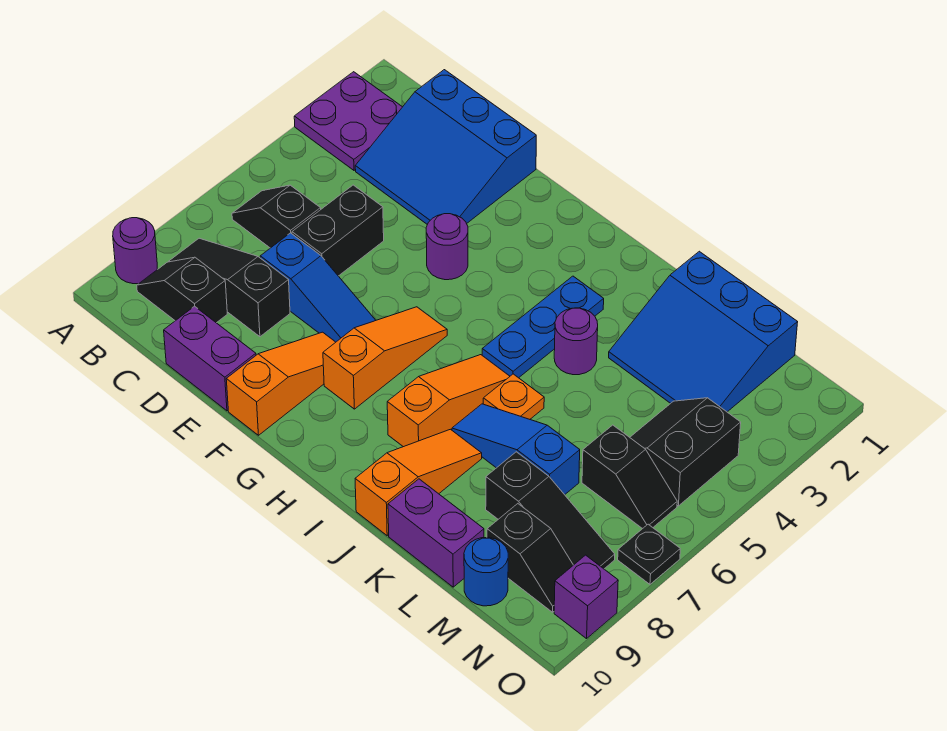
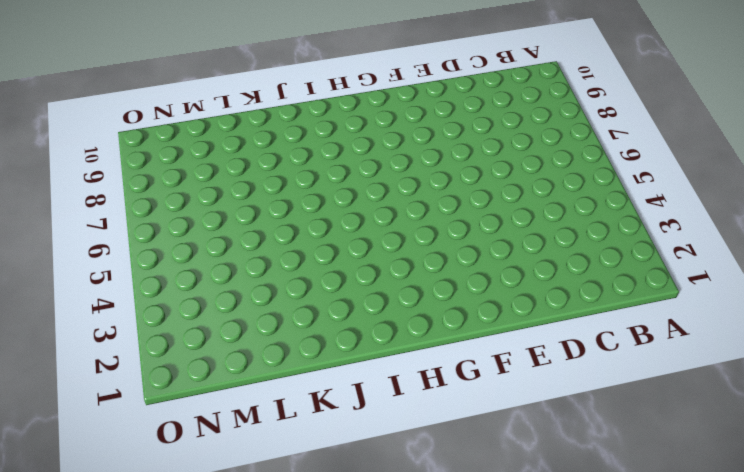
none -> purple plate A2:B3 level 1
none -> purple round brick A9 level 1
none -> black slope B6:C6 level 1 top C

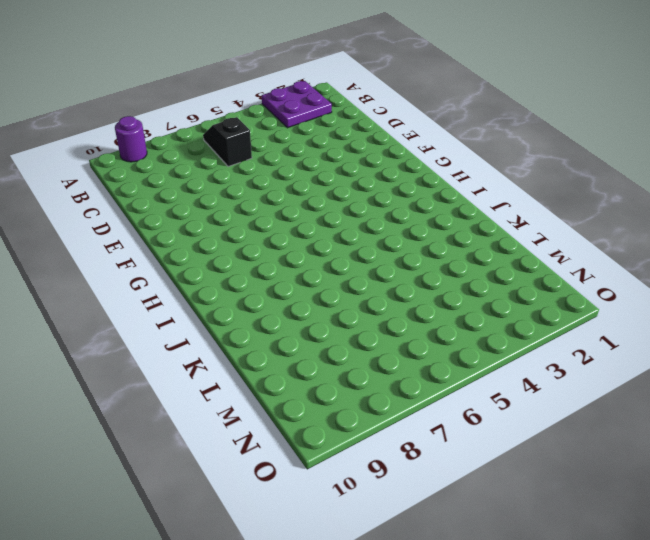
none -> black slope B8:D8 level 1 top D
none -> black slope B9:C9 level 1 top C
none -> blue slope C1:E3 level 1 top 1

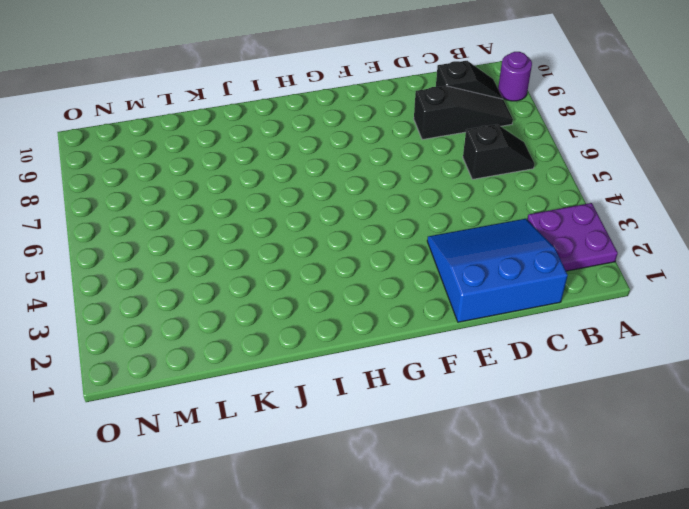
none -> black brick D5:D6 level 1
none -> blue slope D7:F7 level 1 top D
none -> purple brick D10:E10 level 1

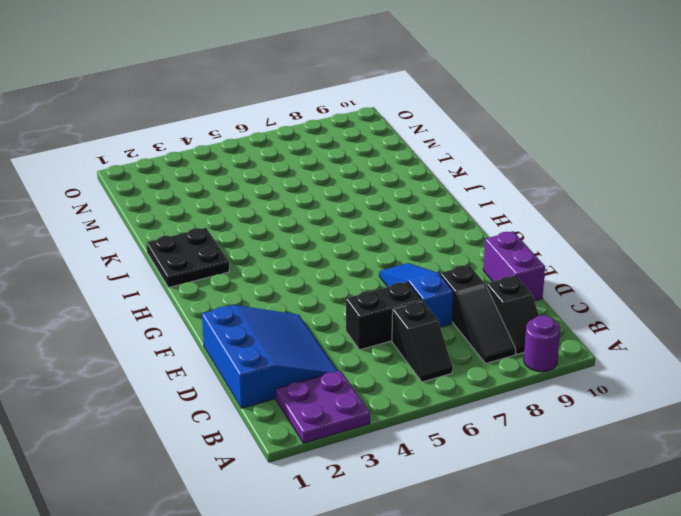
black plate I1:J2 level 1 -> none
none -> purple round brick F4 level 1
none -> orange slope F8:F10 level 1 top 10
none -> orange slope G6:G8 level 1 top 8

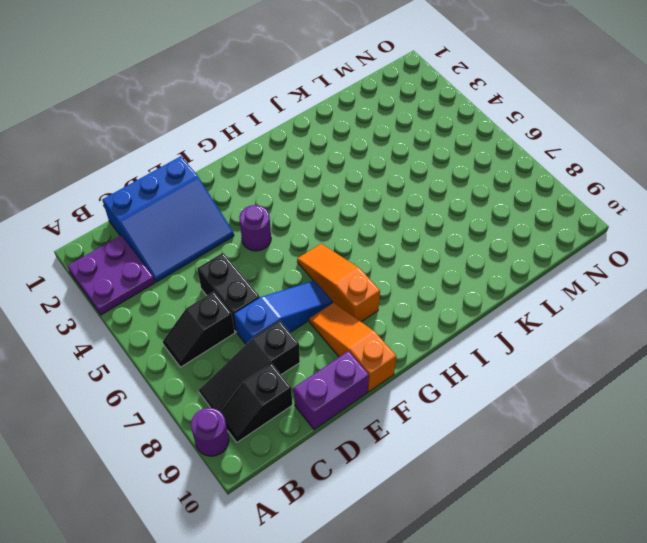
none -> blue plate I3:I5 level 1
none -> orange slope I6:I8 level 1 top 8
none -> purple round brick J4 level 1

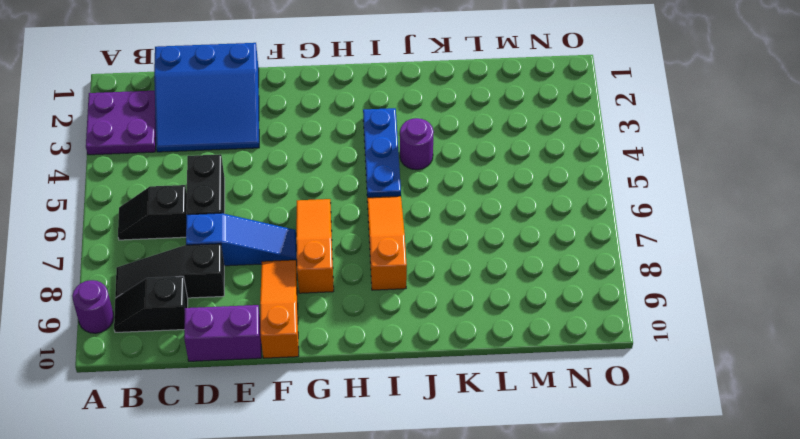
none -> purple round brick F4 level 1
none -> orange plate J6 level 1
none -> blue slope J7:L7 level 1 top L

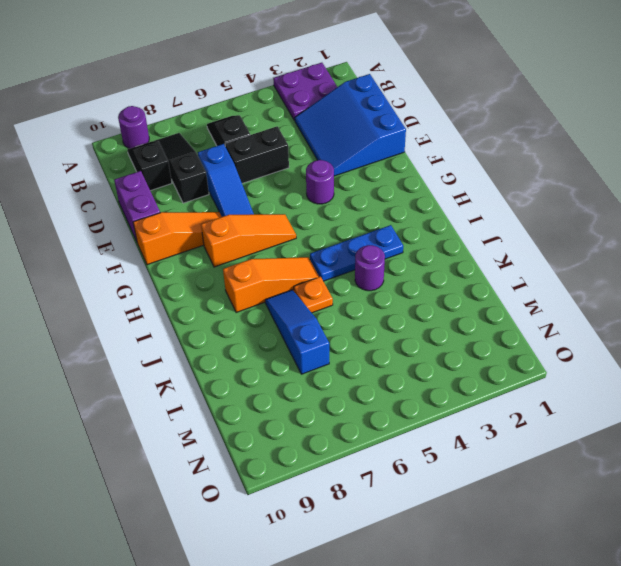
none -> orange slope J8:J10 level 1 top 10
none -> blue slope K1:M3 level 1 top 1
none -> purple brick K10:L10 level 1

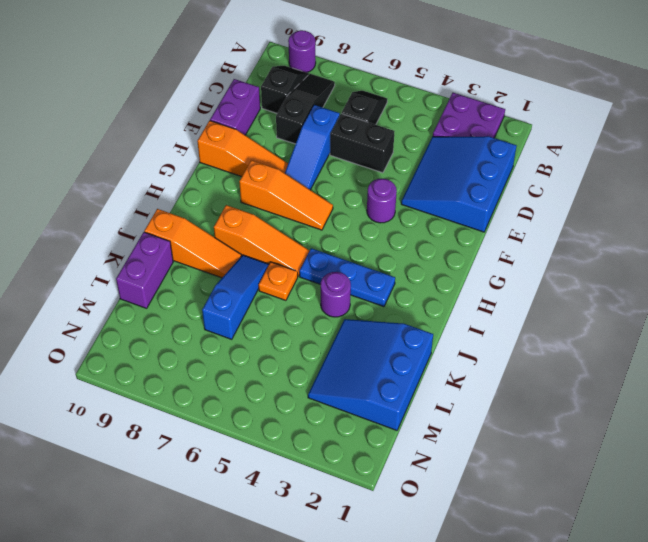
none -> black slope L8:N8 level 1 top L
none -> black slope M4:N5 level 1 top N
none -> black slope M6:N6 level 1 top M

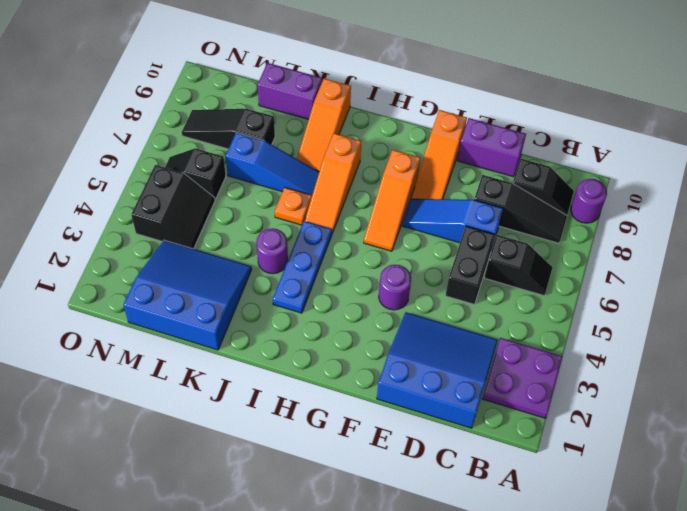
none -> black slope M9:N9 level 1 top M
none -> blue round brick M10 level 1
none -> black plate O7 level 1

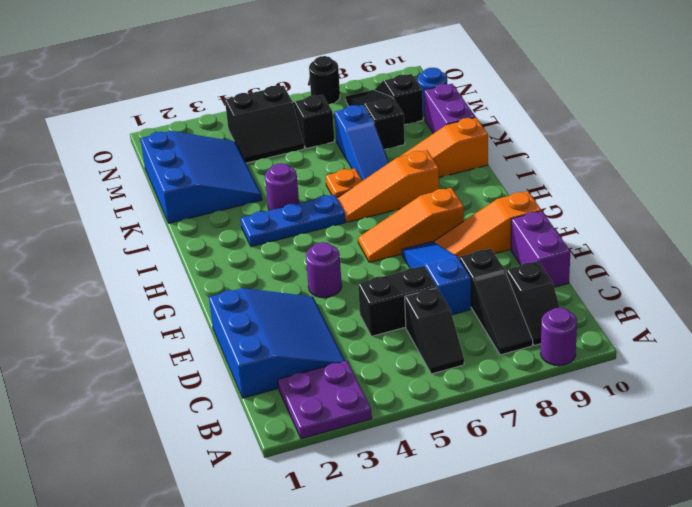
black round brick O7 level 1 -> black plate O7 level 1
none -> purple brick O9 level 1

